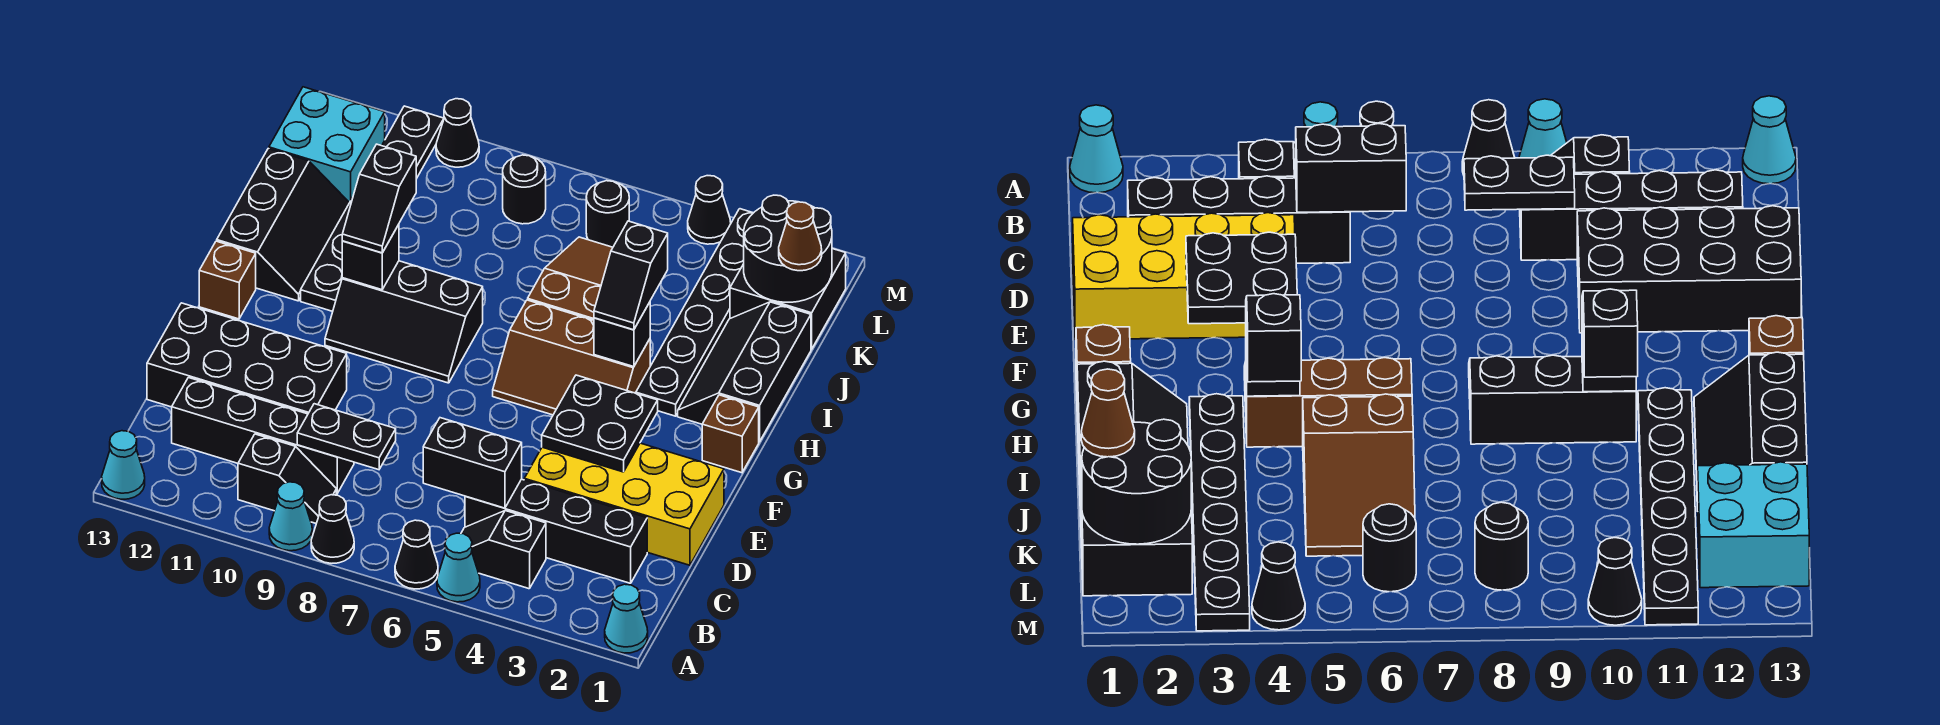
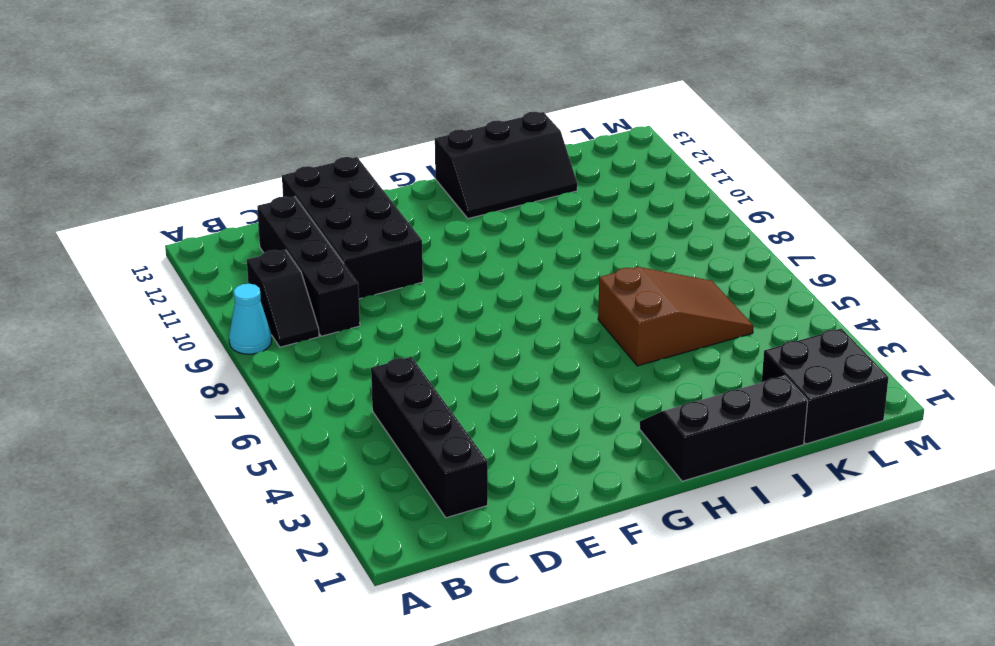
none -> cyan cone A1 level 1
none -> cyan cone A5 level 1
none -> black cone A6 level 1
none -> black cone A8 level 1

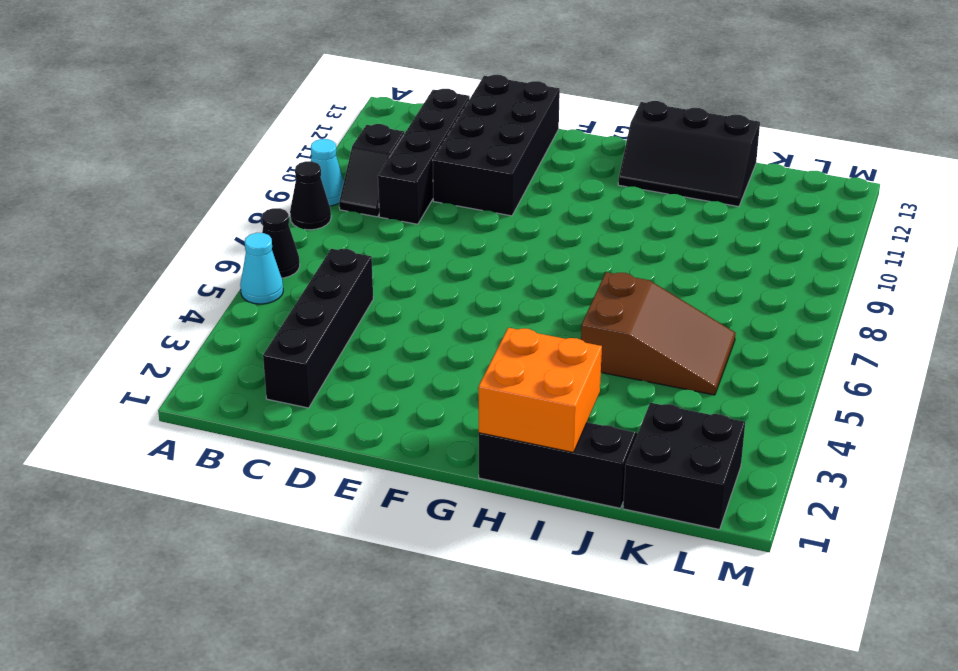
orange brick H1:I2 level 2 -> none
none -> cyan cone A1 level 1
none -> cyan cone A13 level 1
none -> black slope B4:B5 level 1 top 4
none -> yellow brick D1:E4 level 1

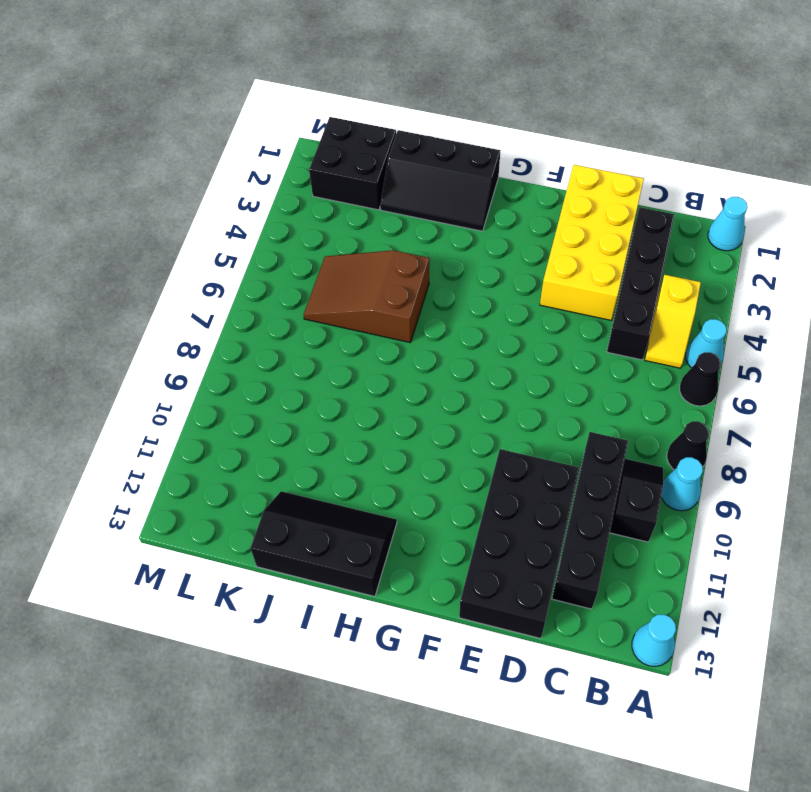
yellow slope B4:B5 level 1 top 4 -> black slope B4:B5 level 1 top 4
none -> brown brick G1 level 1
none -> brown slope G4:H6 level 1 top H
none -> black slope G8:H10 level 1 top H
none -> brown brick G13 level 1

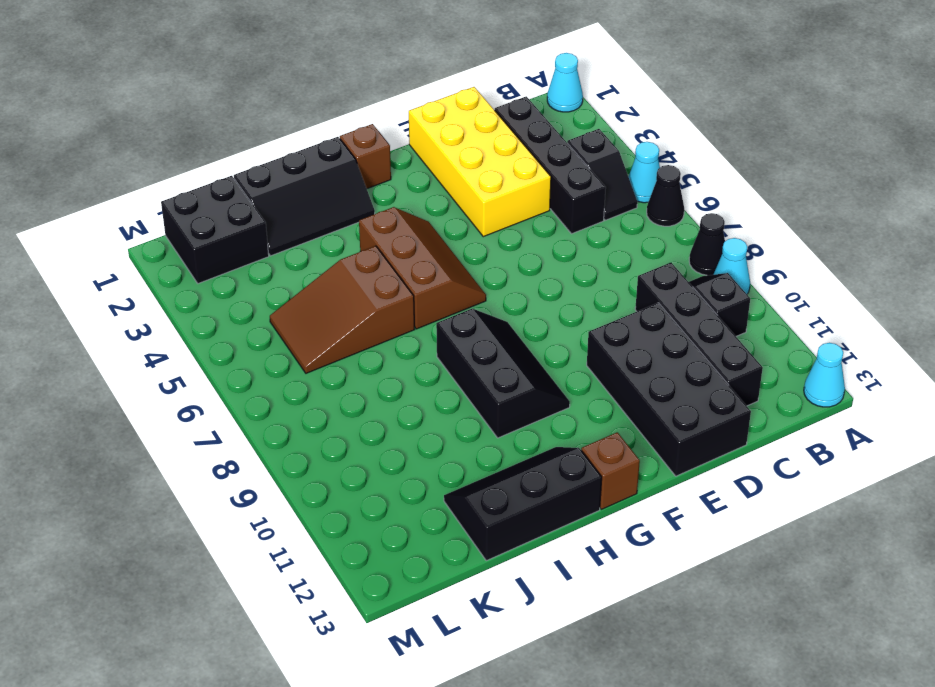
none -> black plate H3:M3 level 1
none -> black plate H11:M11 level 1
none -> cyan brick K12:L13 level 1
none -> black round brick L6 level 1

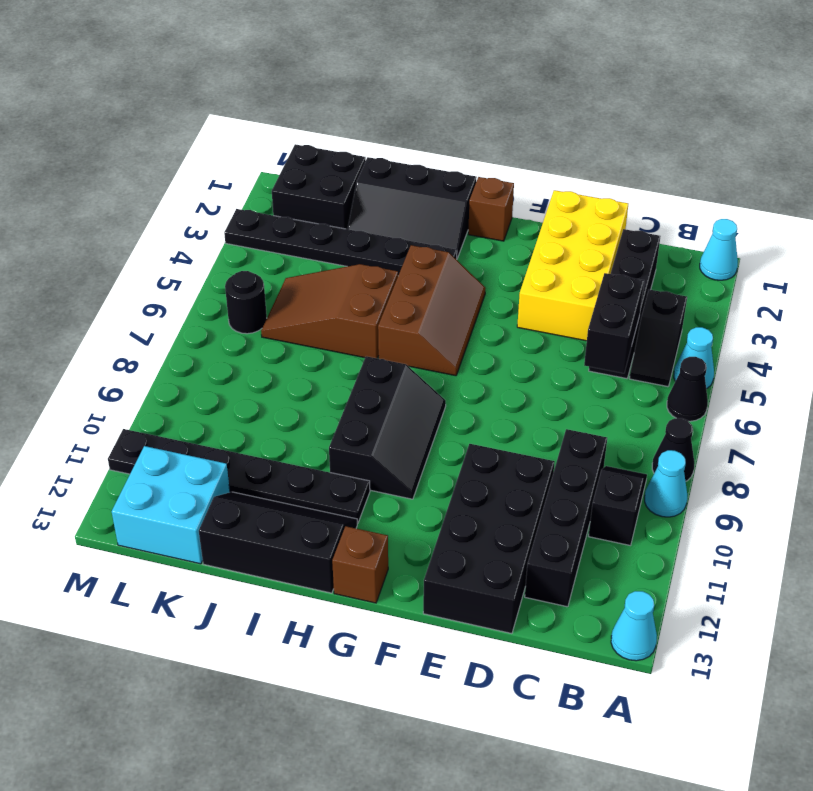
none -> black round brick L8 level 1
none -> black cone M4 level 1
none -> black cone M10 level 1
none -> black plate C8:C9 level 2

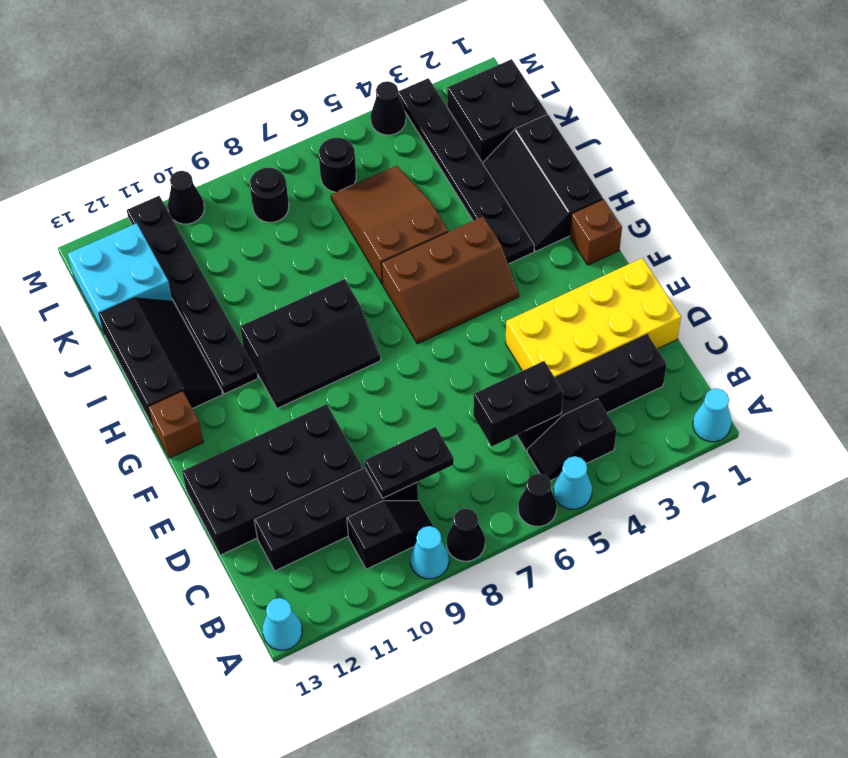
none -> black plate E3:F4 level 2
none -> black brick H4 level 2
none -> black brick H10 level 2
none -> black round brick K1:L2 level 2

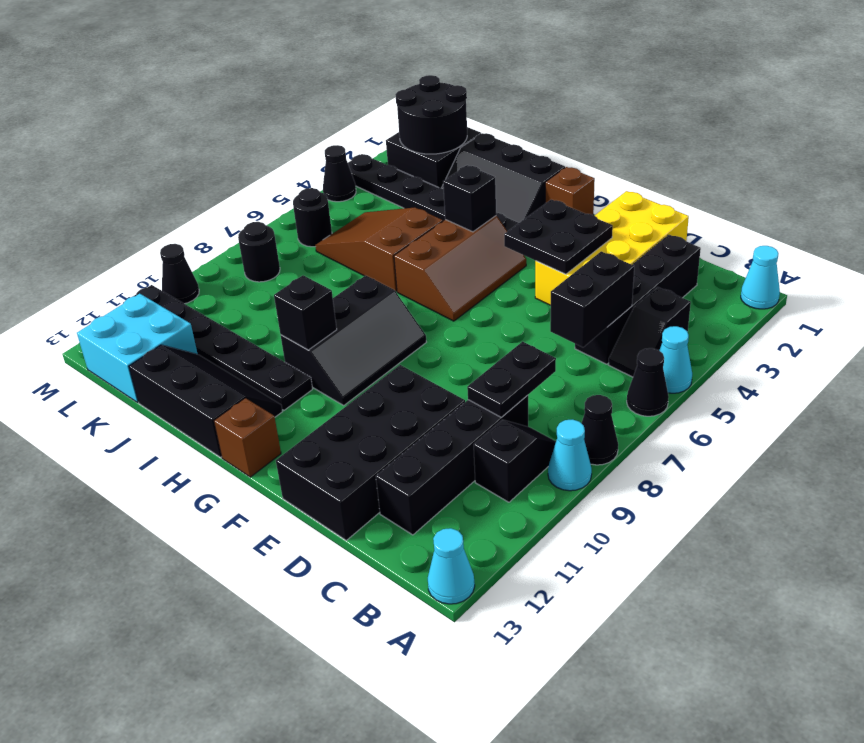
none -> black slope H4:I4 level 3 top I
none -> black slope H10:I10 level 3 top I
none -> brown cone K1 level 3

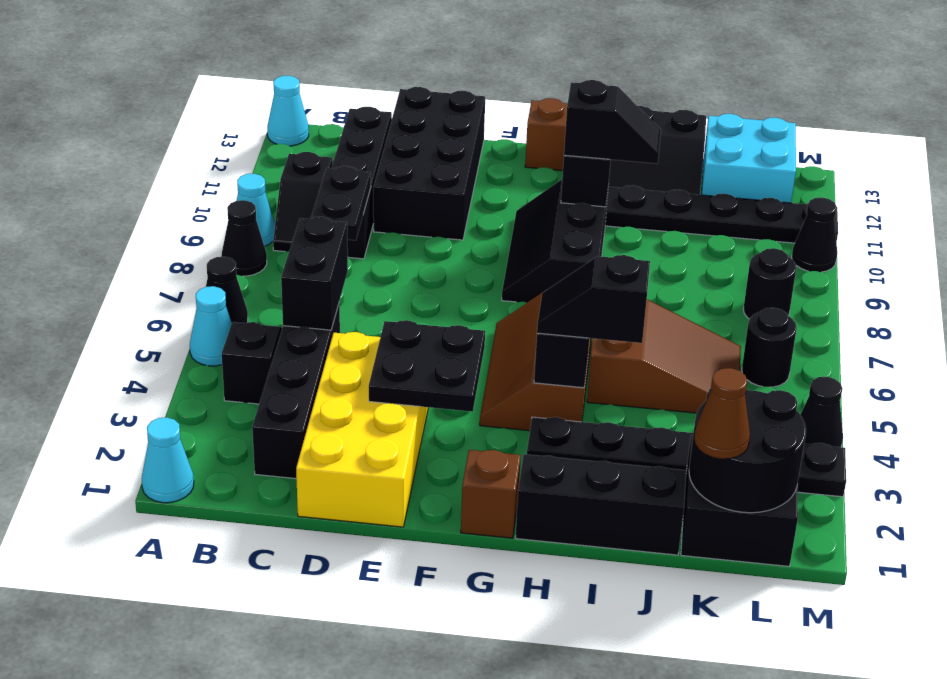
black slope H10:I10 level 3 top H -> black slope H10:I10 level 3 top I

